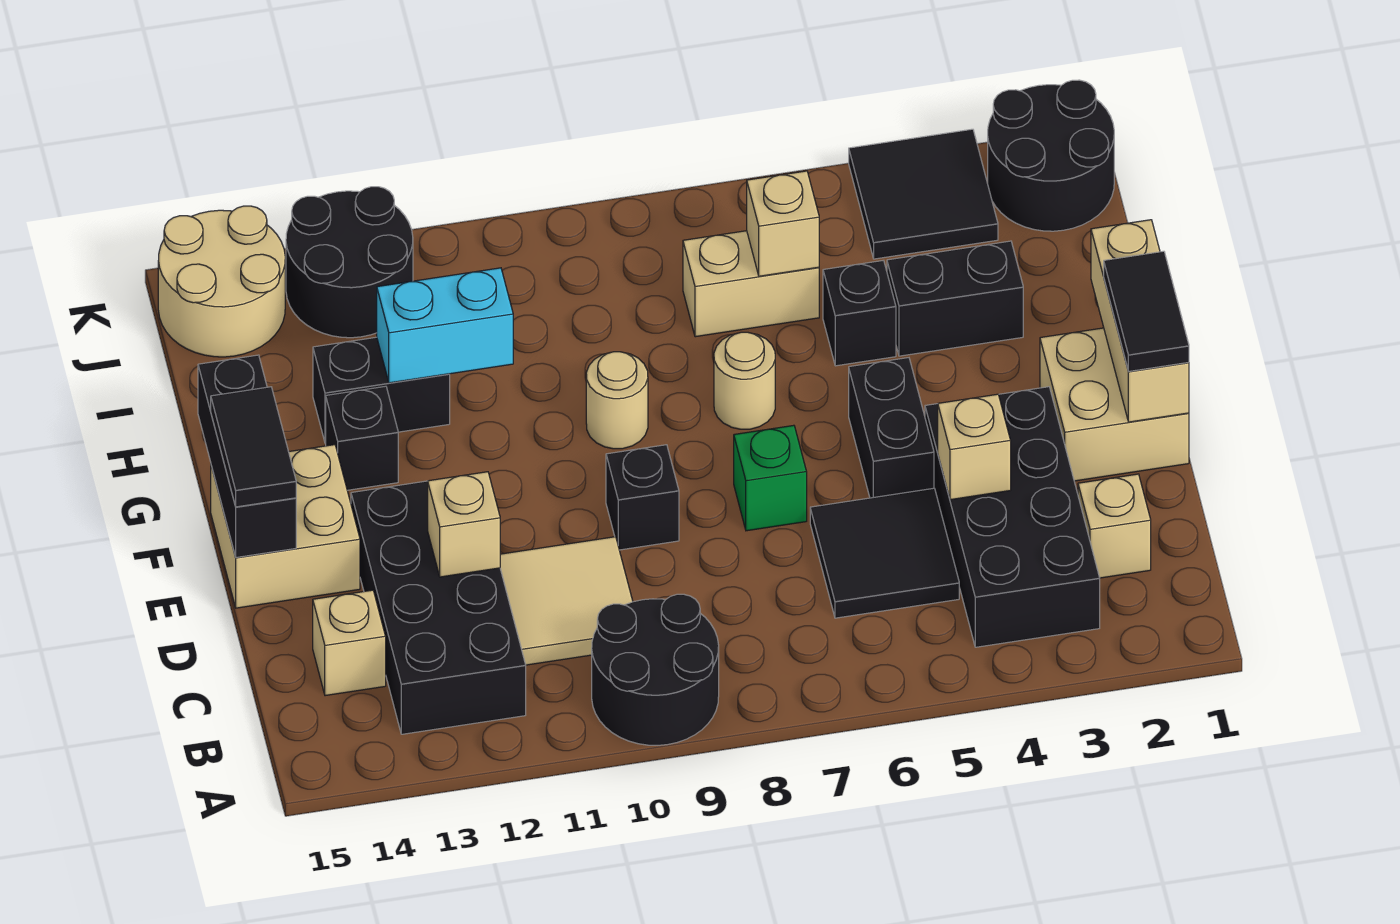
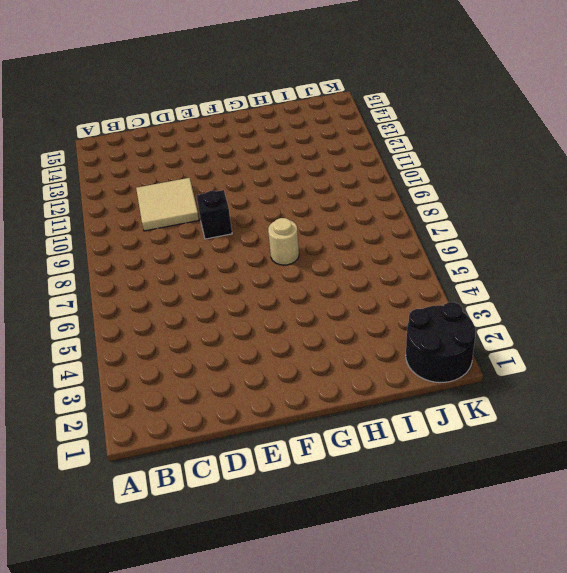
none -> black round brick A9:B10 level 1
none -> black brick B3:E4 level 1
none -> black brick B12:E13 level 1
none -> tan brick C2 level 1

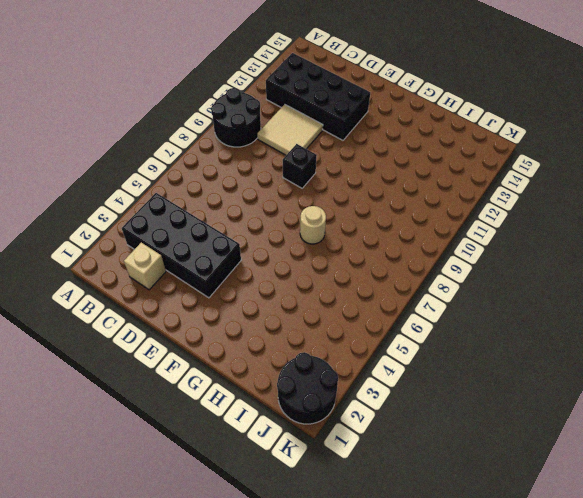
none -> black tile C5:D6 level 1
none -> tan brick C14 level 1
none -> tan brick E1:F2 level 1
none -> black brick E5:F5 level 1

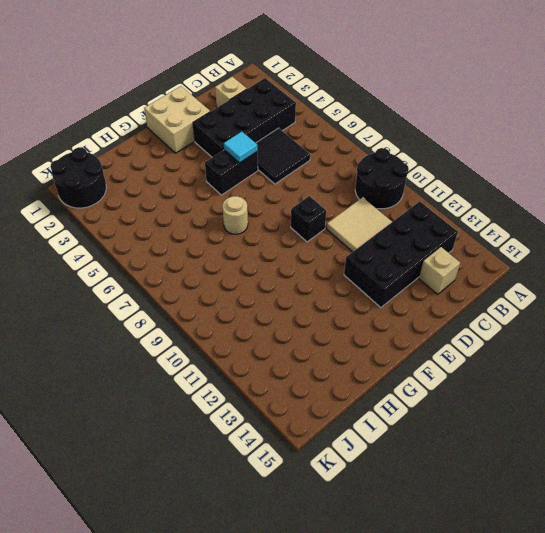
cyan tile E5 level 2 -> none
none -> green brick E7 level 1
none -> tan brick E14:F15 level 1
none -> tan round brick G9 level 1
none -> black brick G13 level 1

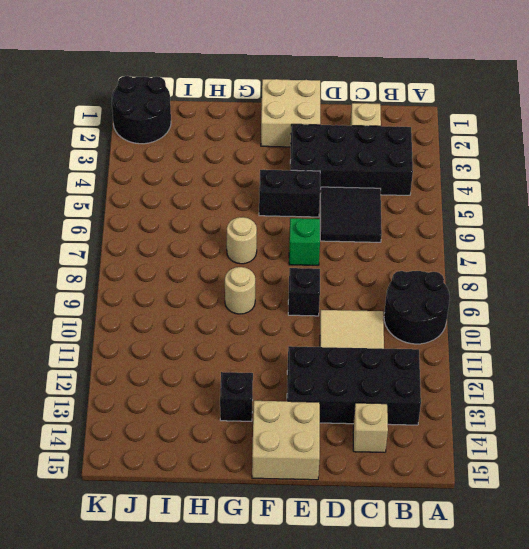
none -> black brick H3:H4 level 1
none -> black brick H5 level 1
none -> black brick H12:H13 level 1
none -> tan brick I6:I7 level 1

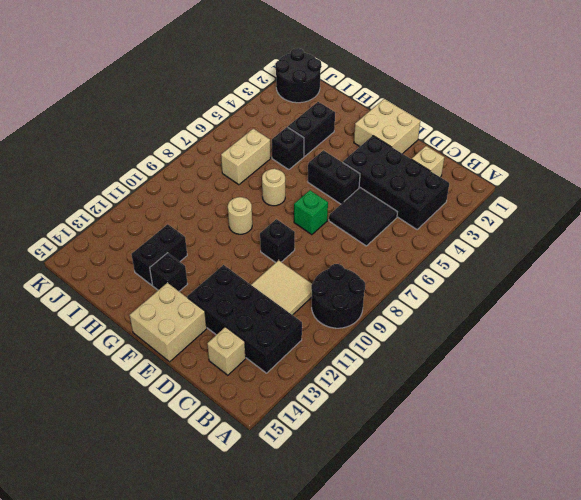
none -> black tile J3:K4 level 1
none -> black round brick J12:K13 level 1
none -> tan round brick J14:K15 level 1
none -> tan brick D4 level 2

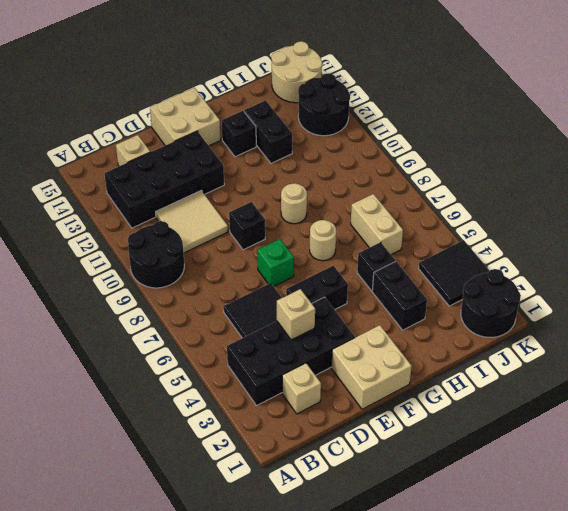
none -> tan brick D12 level 2
none -> tan brick E1:G1 level 2
none -> black brick E15:G15 level 2
none -> cyan brick H11:H12 level 2

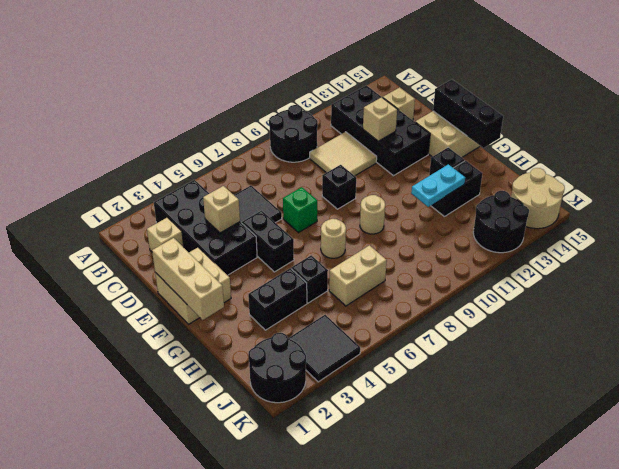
cyan plate H11:H12 level 2 -> cyan brick H11:H12 level 2
none -> tan brick I6 level 2
none -> black tile E1:F1 level 3
none -> black tile E15:F15 level 3

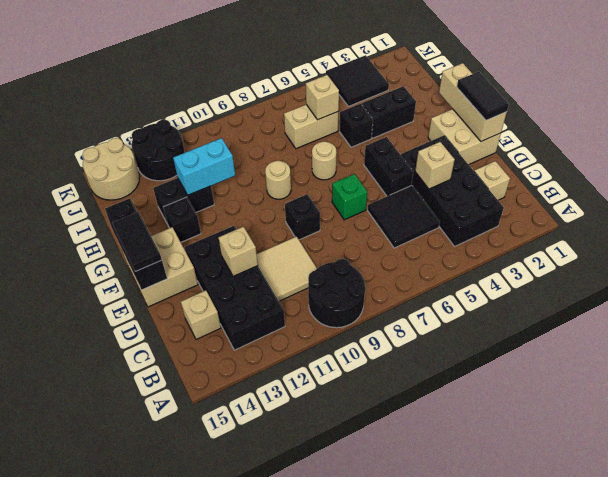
none -> black round brick J1:K2 level 1

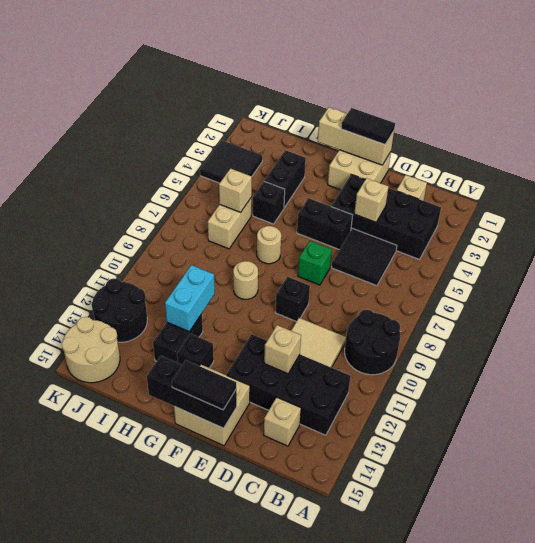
none -> black round brick J1:K2 level 1

